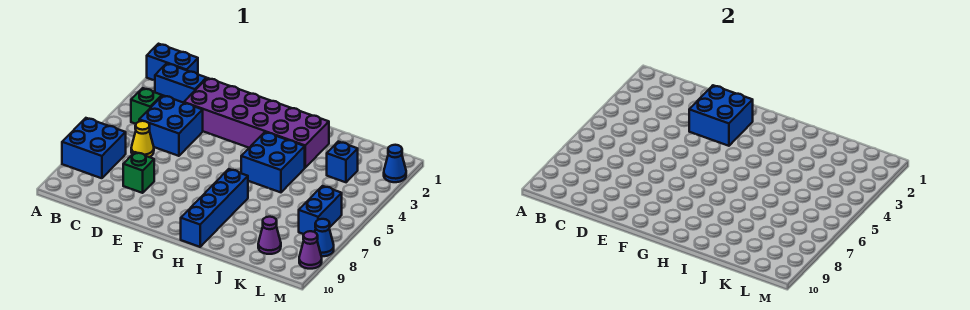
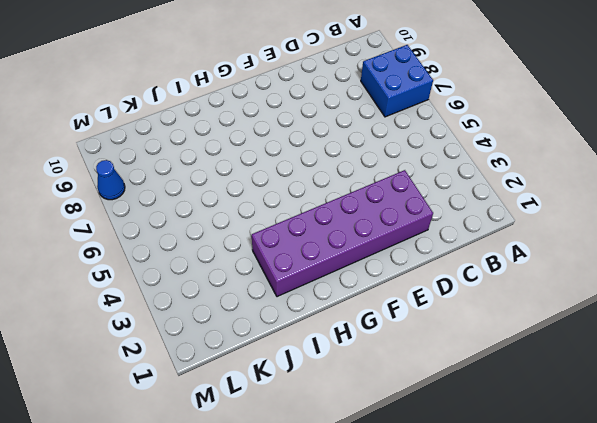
none -> blue brick A1:B1 level 1
none -> blue brick B2:C2 level 1
none -> green brick B4 level 1

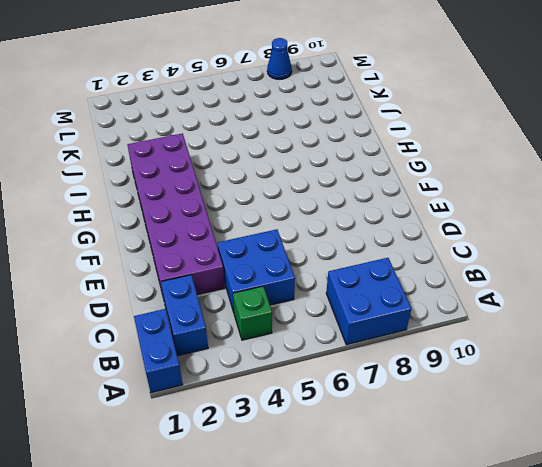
none -> yellow cone C6 level 1
none -> green brick D8 level 1
none -> blue brick H4:I5 level 1

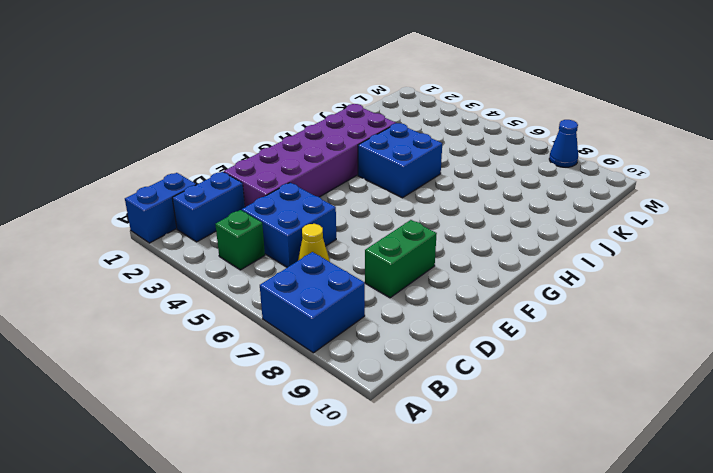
green brick D8:E8 level 1 -> green brick D8 level 1
none -> blue brick H7:H10 level 1
none -> blue brick K3 level 1
none -> purple cone K9 level 1

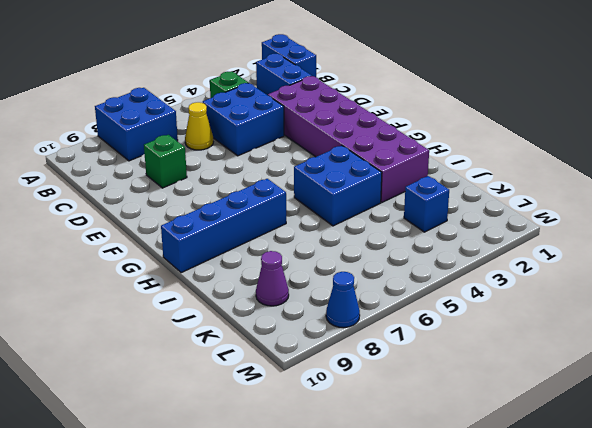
none -> blue brick L6:L7 level 1
none -> blue cone M2 level 1
none -> purple cone M9 level 1

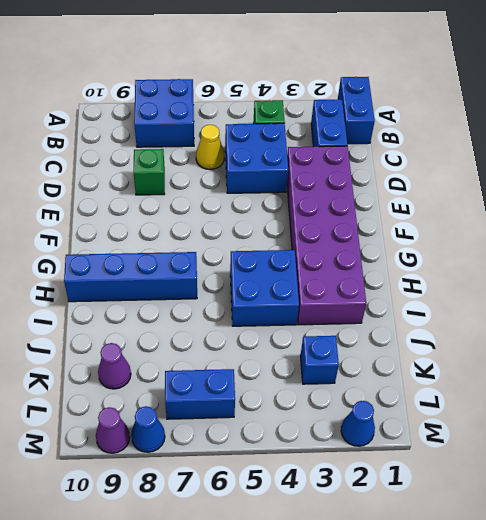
none -> blue brick E2:F3 level 2

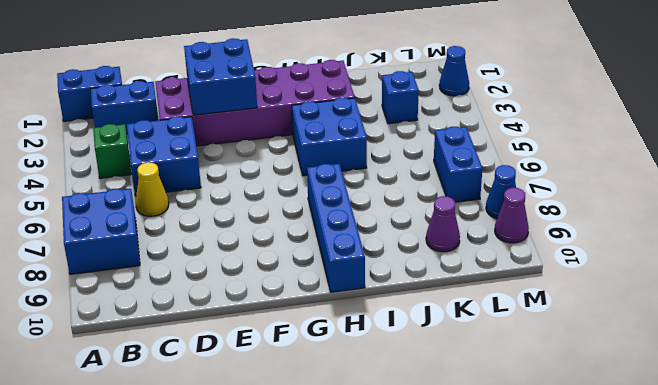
none -> green brick D8 level 1

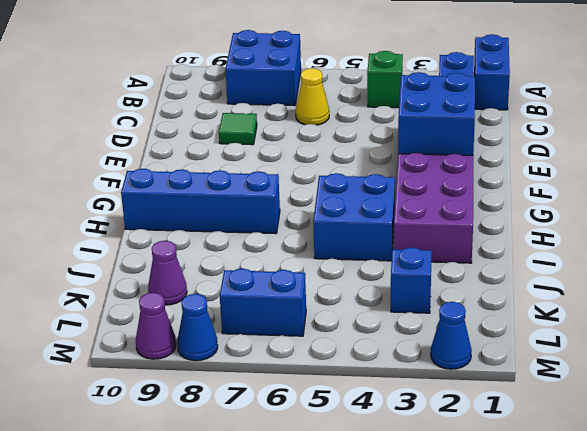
green tile D8 level 1 -> green brick D8 level 1
none -> blue brick C4:D5 level 1

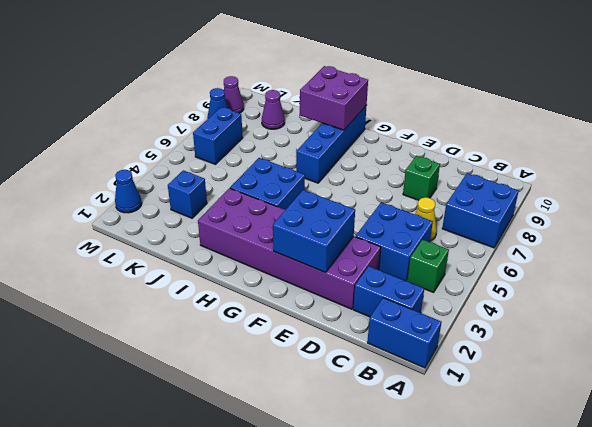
purple brick H9:I10 level 2 -> none

